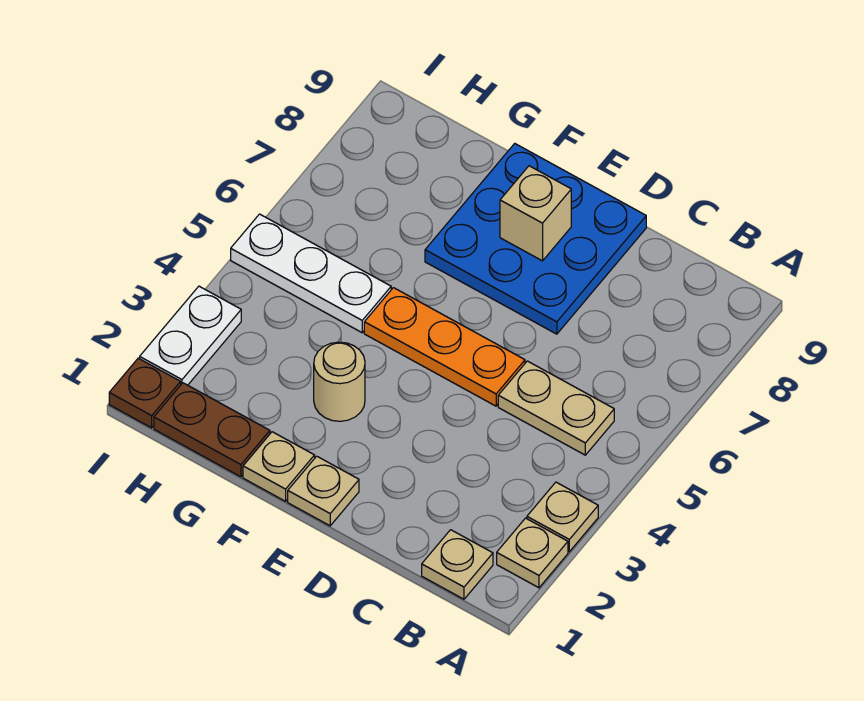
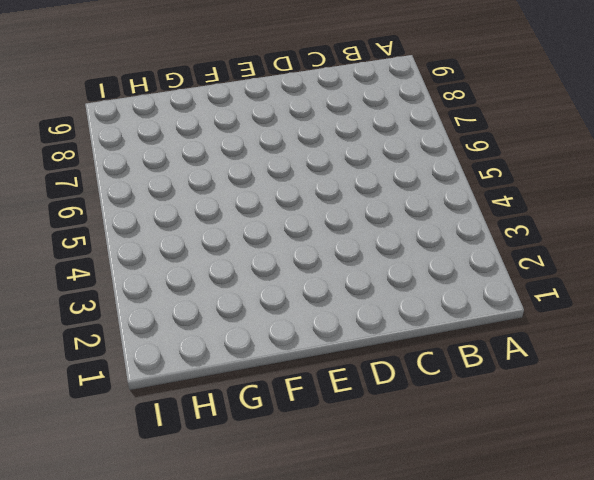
none -> tan plate A2 level 1
none -> tan plate A3 level 1
none -> tan plate B1 level 1

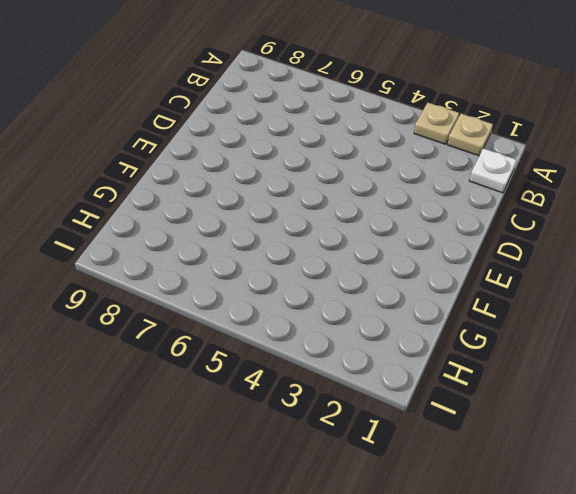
white plate B1 level 1 -> tan plate B1 level 1
none -> tan plate B5:C5 level 1
none -> orange plate D5:F5 level 1
none -> blue plate D7:F9 level 1

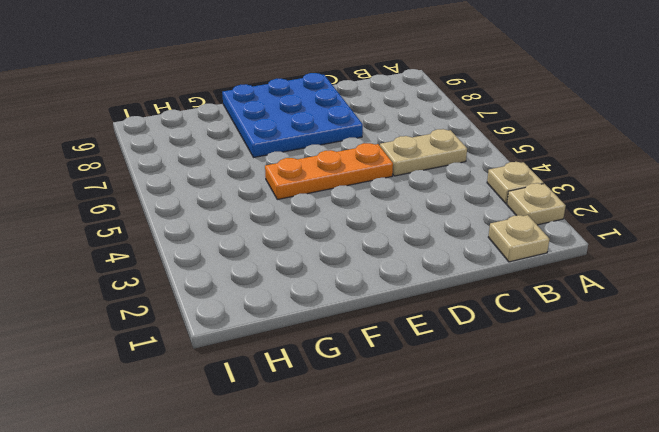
none -> tan plate E1 level 1
none -> tan plate F1 level 1
none -> tan round brick F3 level 1

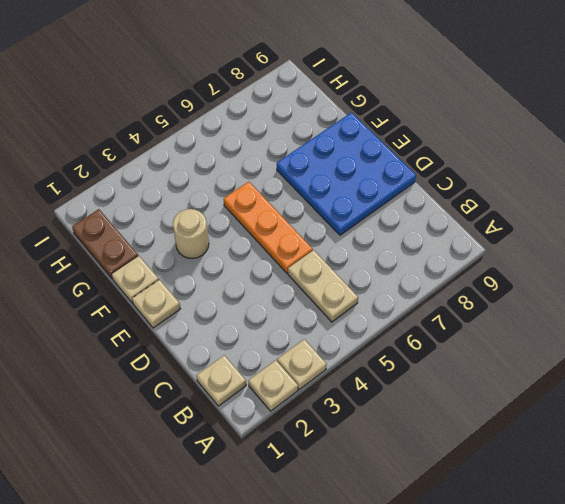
none -> white plate G5:I5 level 1
none -> brown plate I1 level 1
none -> white plate I2:I3 level 1

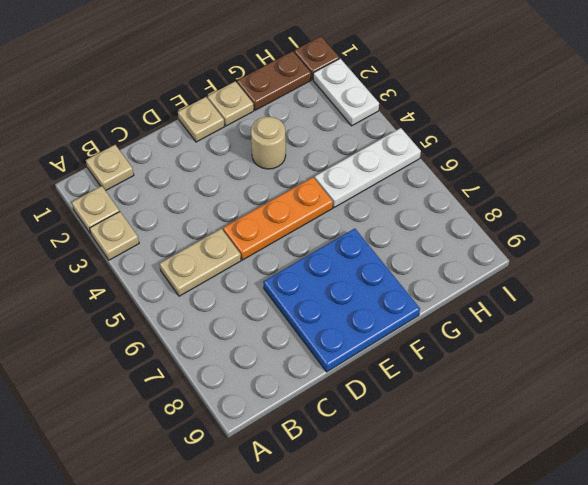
none -> tan brick E8 level 2

